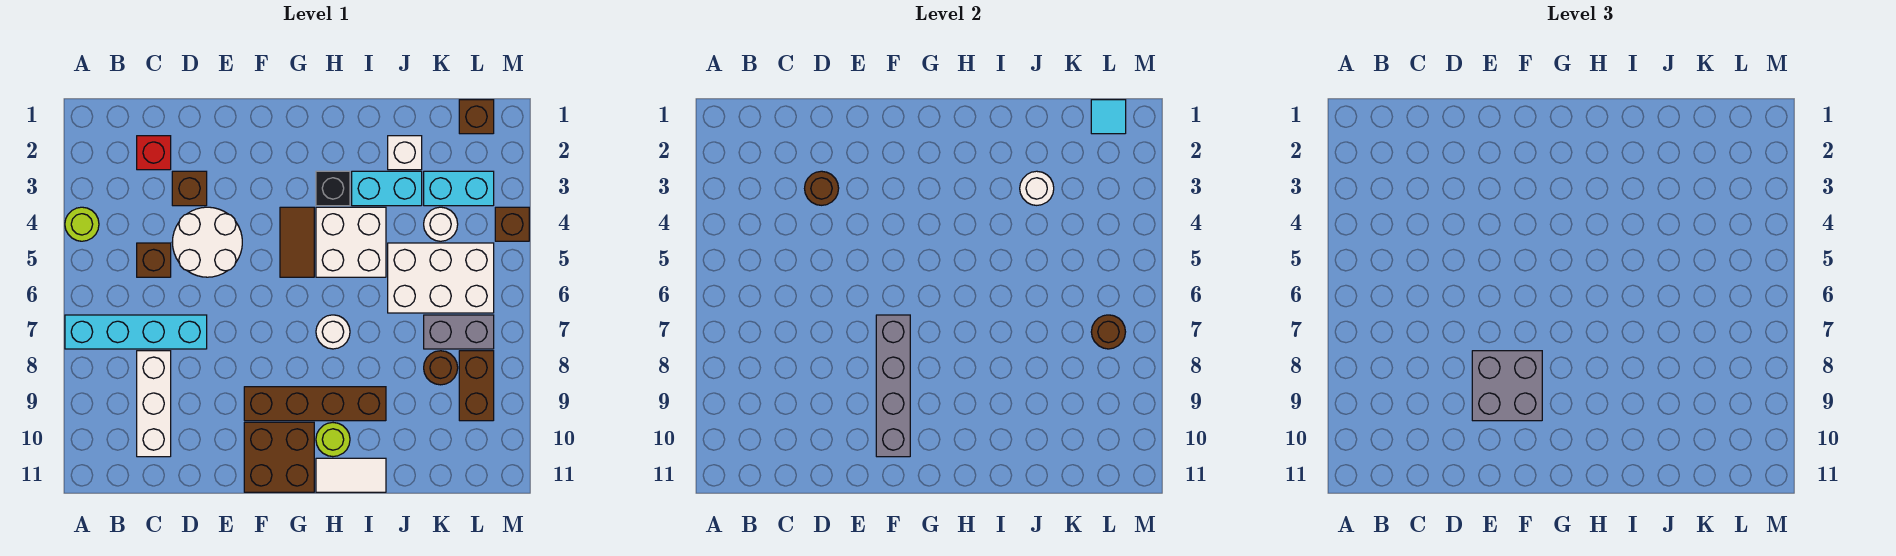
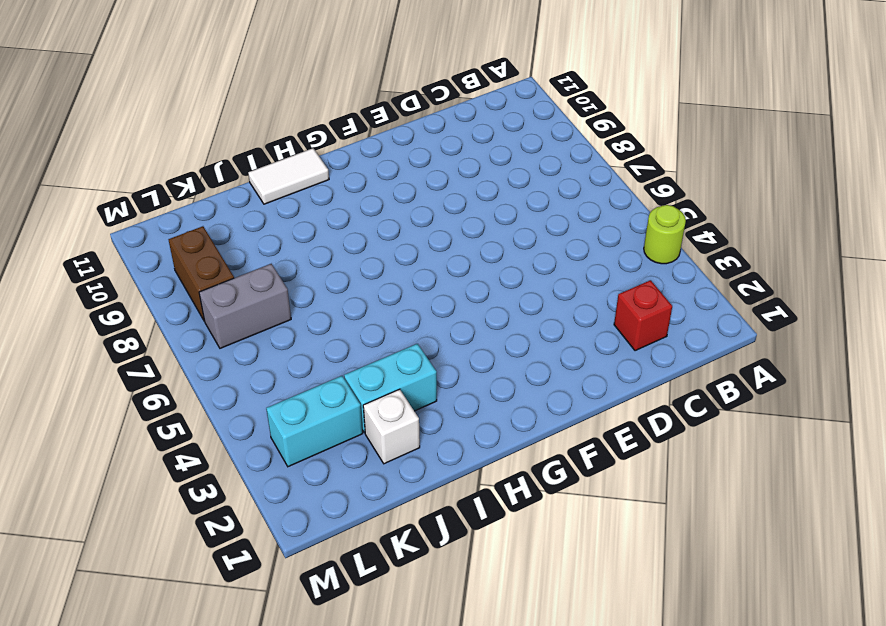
none -> cyan brick A7:D7 level 1
none -> brown brick C5 level 1
none -> white brick C8:C10 level 1
none -> brown brick D3 level 1

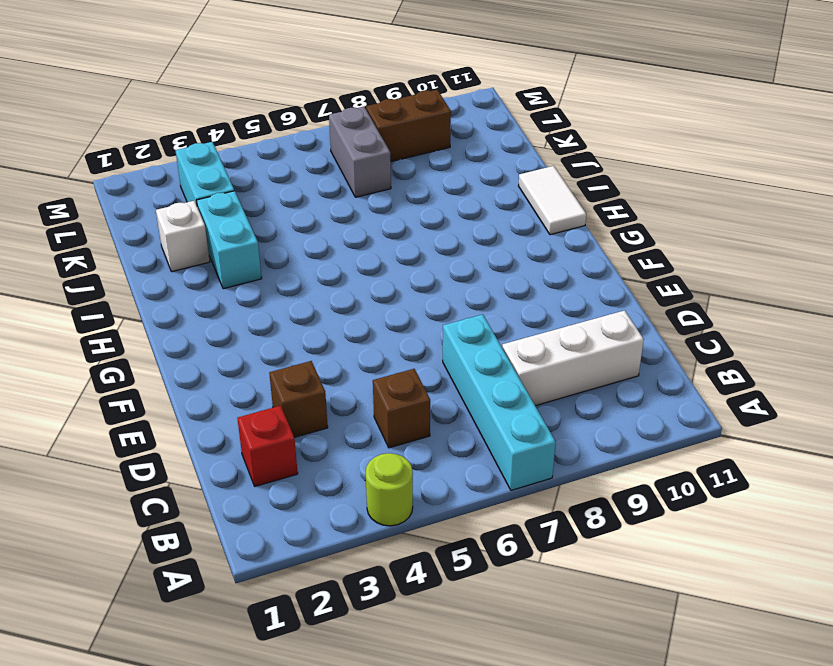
none -> white round brick D4:E5 level 1
none -> brown brick F9:I9 level 1
none -> brown brick F10:G11 level 1
none -> brown tile G4:G5 level 1

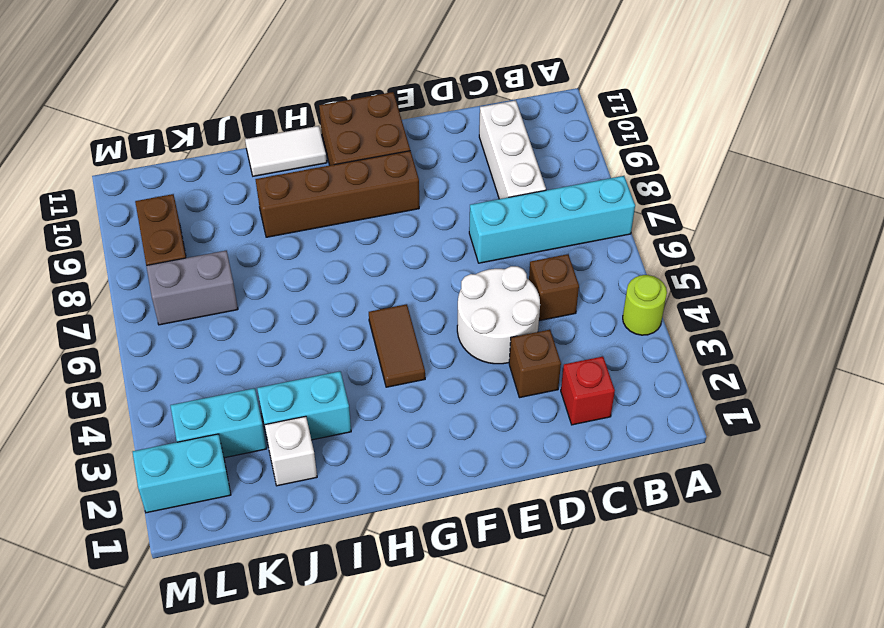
cyan brick L2:M2 level 1 -> none
none -> black brick H3 level 1
none -> white brick H4:I5 level 1
none -> white round brick H7 level 1
none -> lime round brick H10 level 1

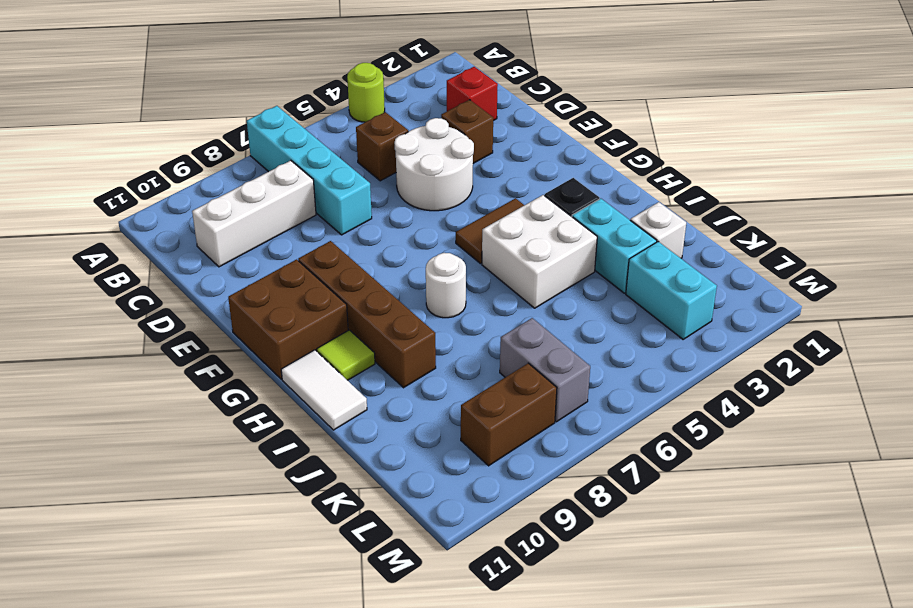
lime tile H10 level 1 -> lime round brick H10 level 1
none -> white brick J5:L6 level 1
none -> white round brick K4 level 1
none -> brown round brick K8 level 1
none -> brown brick L1 level 1

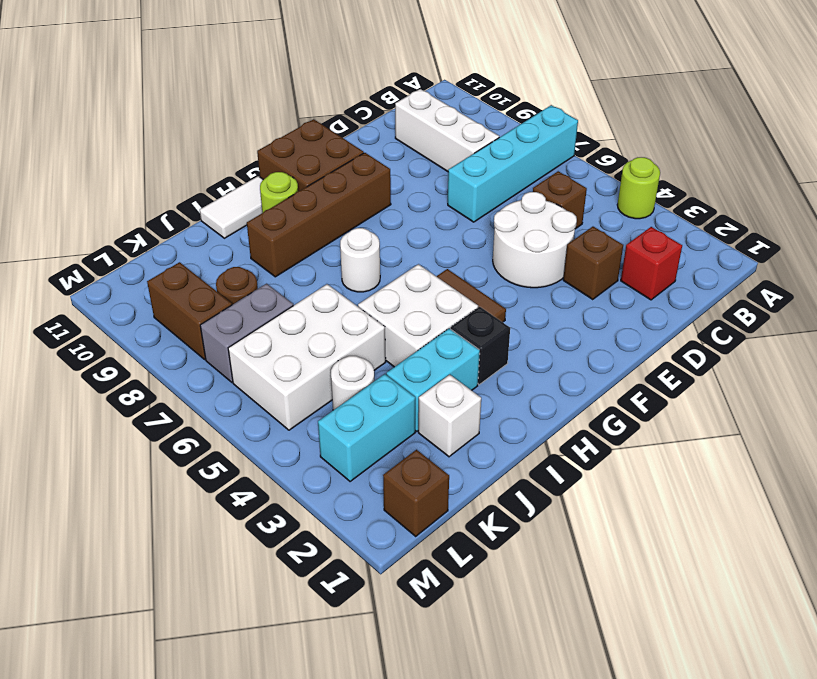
none -> brown brick M4 level 1
none -> brown round brick D3 level 2
none -> grey brick F7:F10 level 2
none -> white round brick J3 level 2

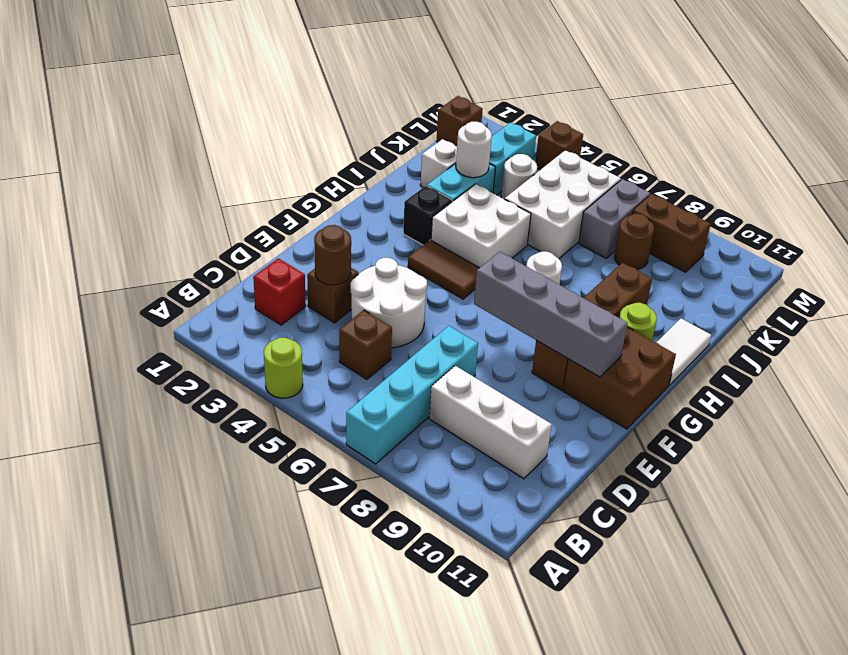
none -> cyan tile L1 level 2
none -> brown round brick L7 level 2
none -> grey brick E8:F9 level 3

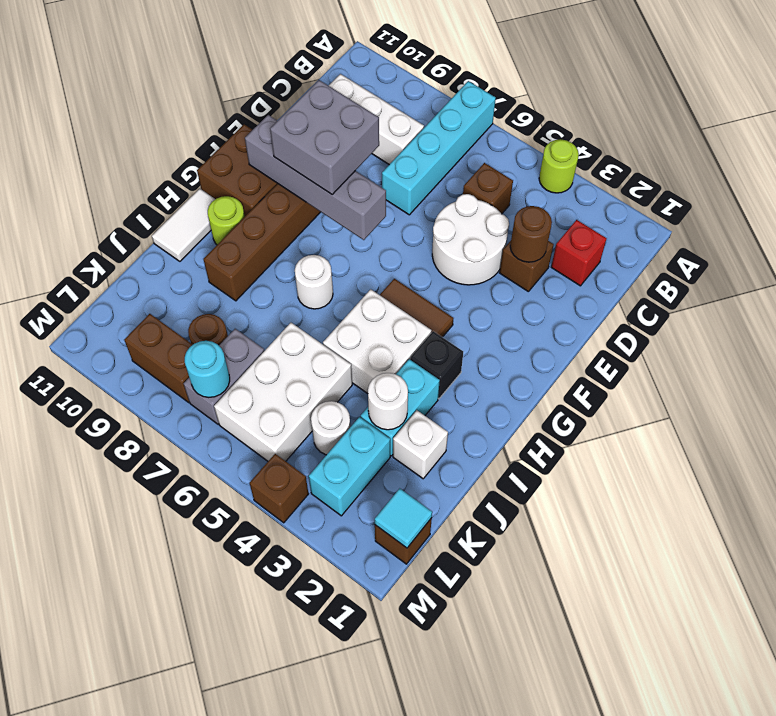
cyan round brick L7 level 2 -> brown round brick L7 level 2

